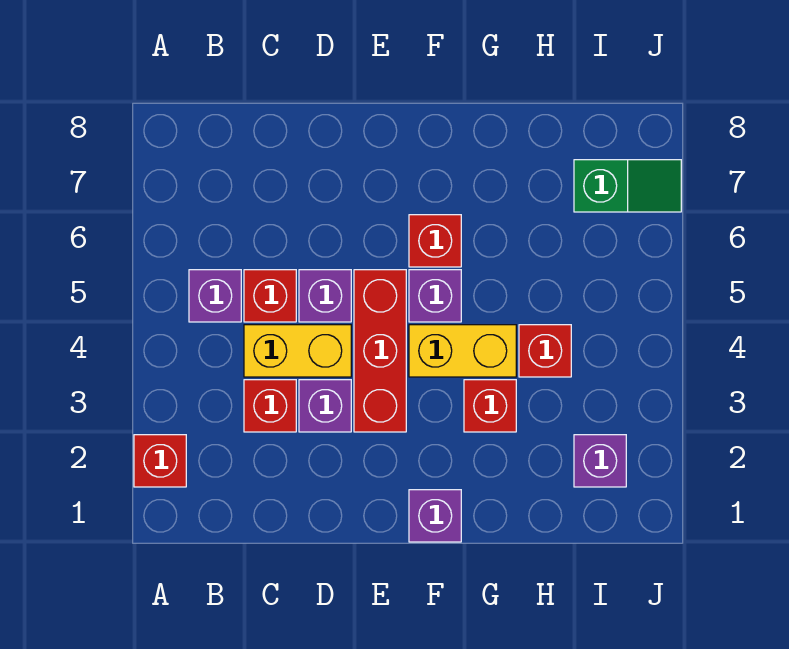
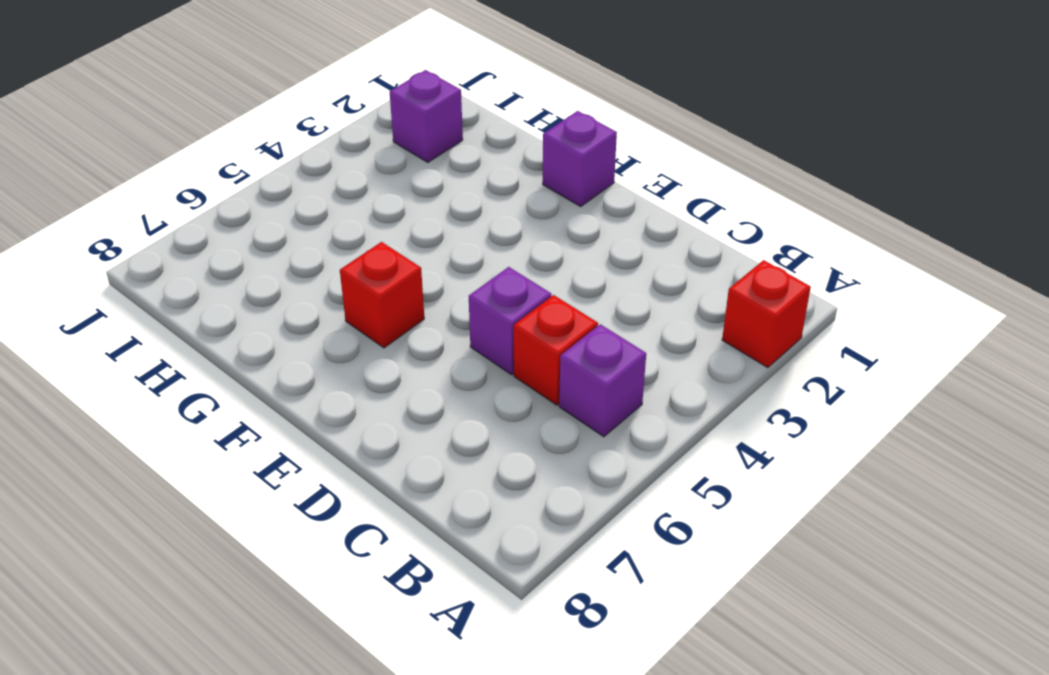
none -> red brick C3 level 1
none -> yellow brick C4:D4 level 1
none -> purple brick D3 level 1

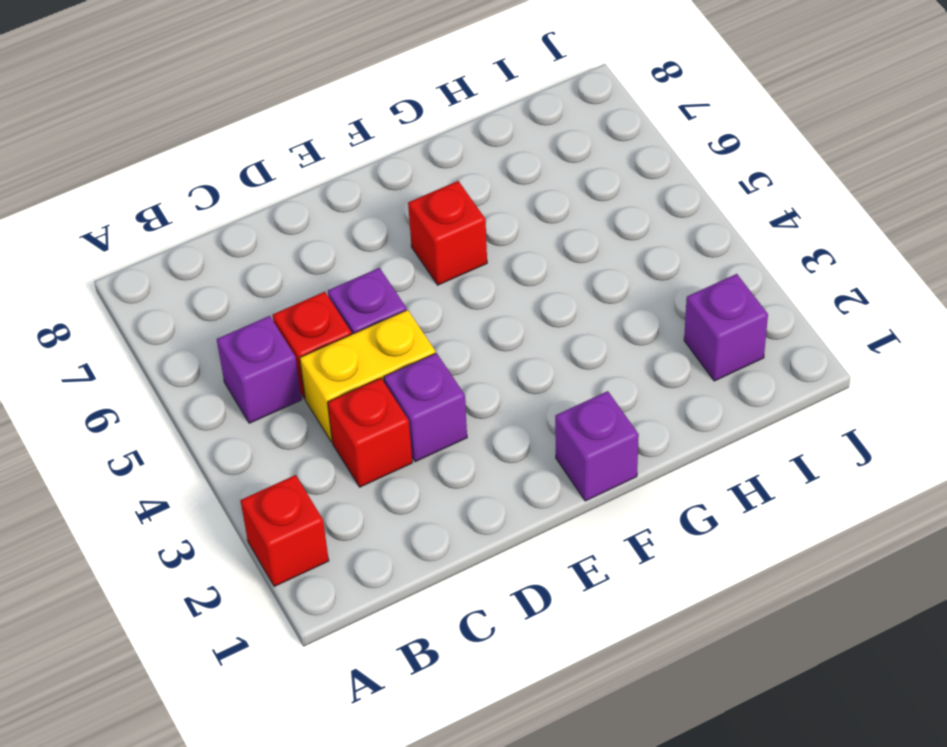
none -> red brick E3:E5 level 1
none -> yellow brick F4:G4 level 1
none -> purple brick F5 level 1

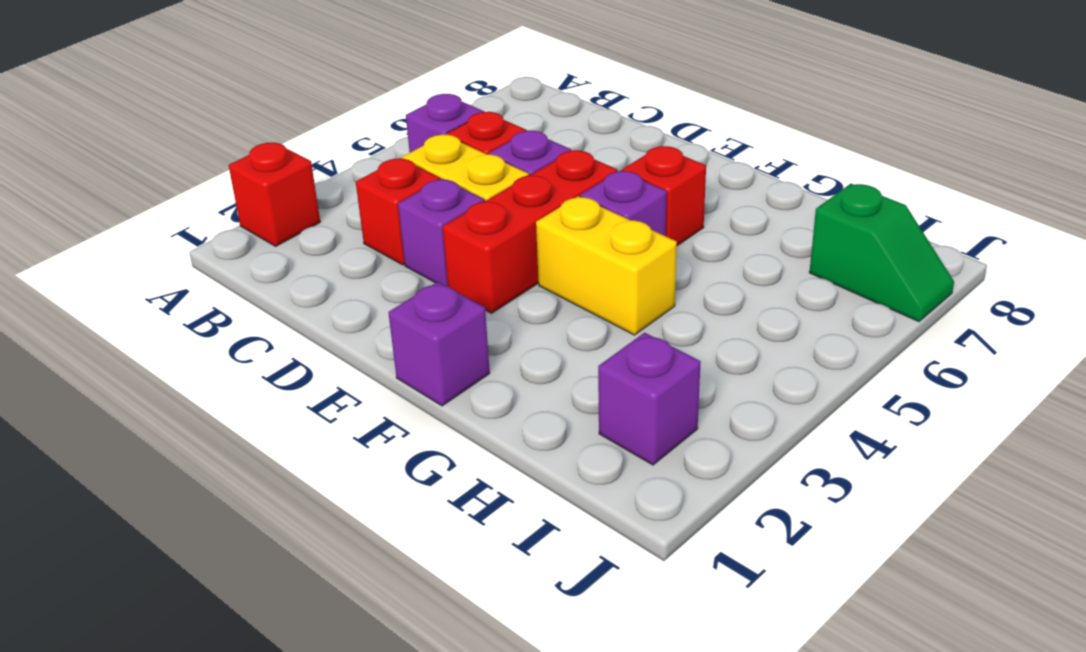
none -> red brick G3 level 1
none -> red brick H4 level 1

